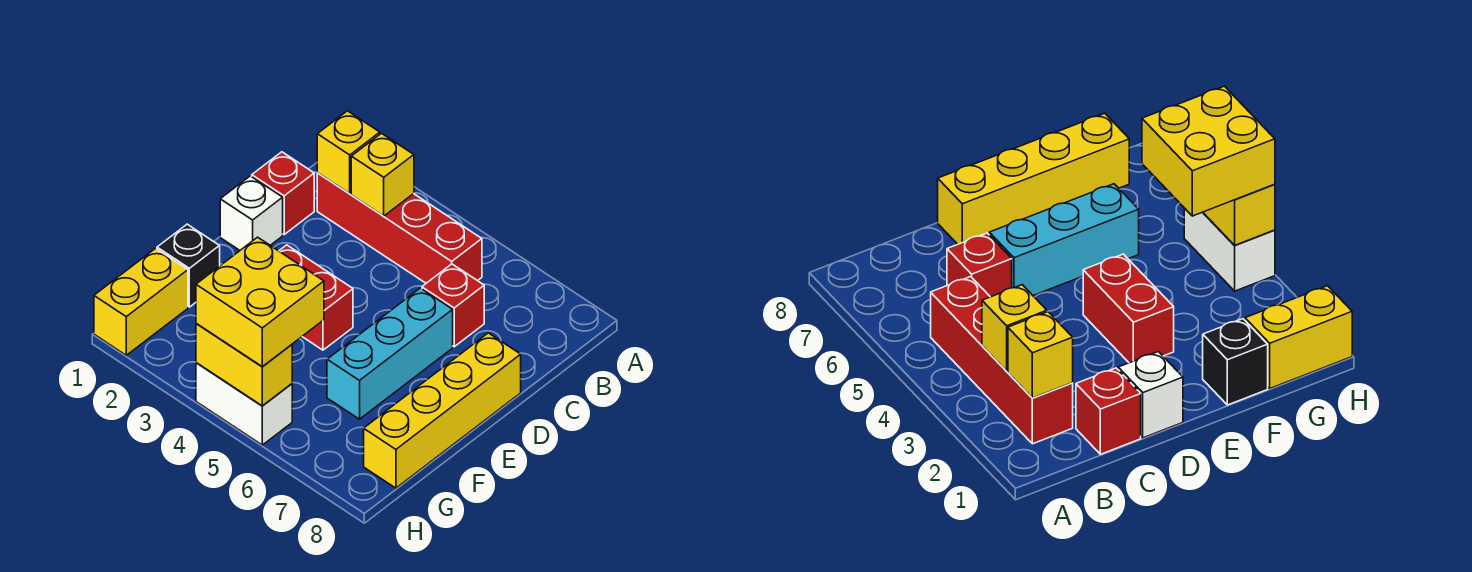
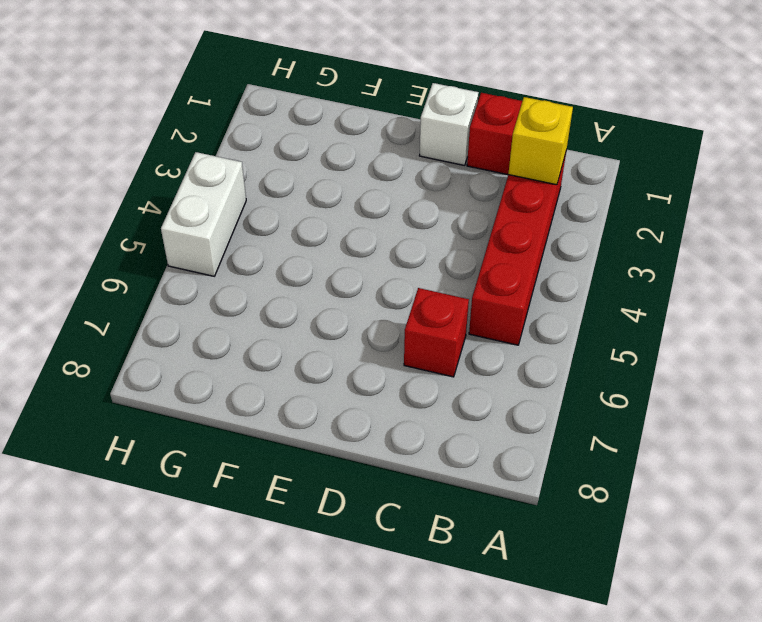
none -> cyan brick D6:F6 level 1
none -> yellow brick D8:G8 level 1
none -> red brick E3:E4 level 1

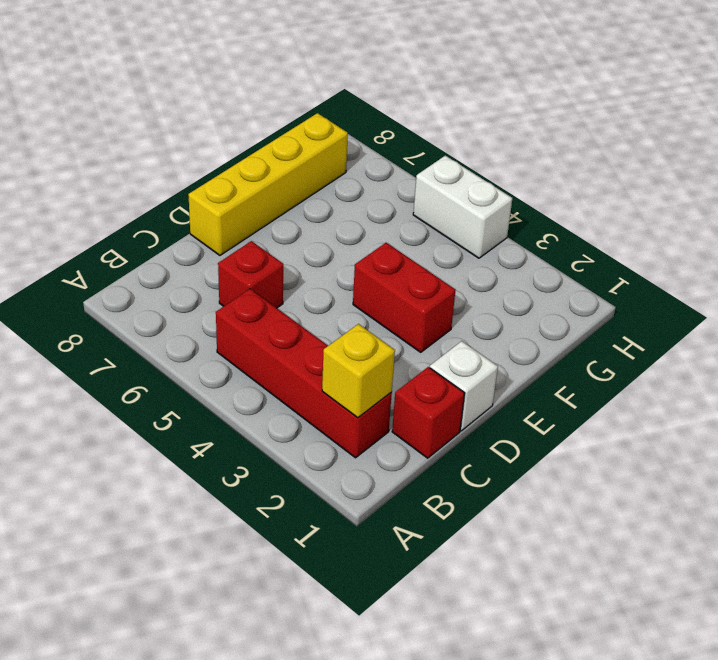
none -> cyan brick D6:F6 level 1
none -> black brick F1 level 1
none -> yellow brick G1:H1 level 1

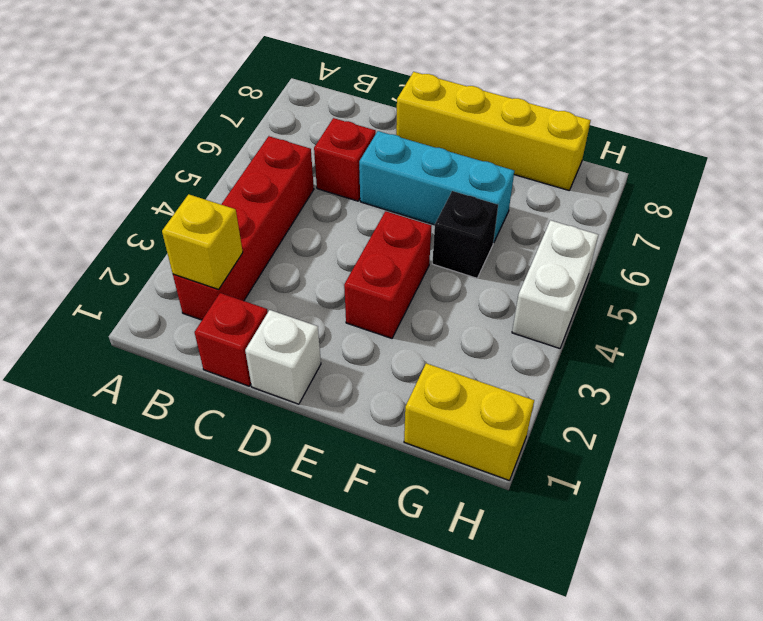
black brick F5 level 1 -> black brick F1 level 1
none -> yellow brick B3 level 2
none -> yellow brick H4:H5 level 2
none -> yellow brick G4:H5 level 3

